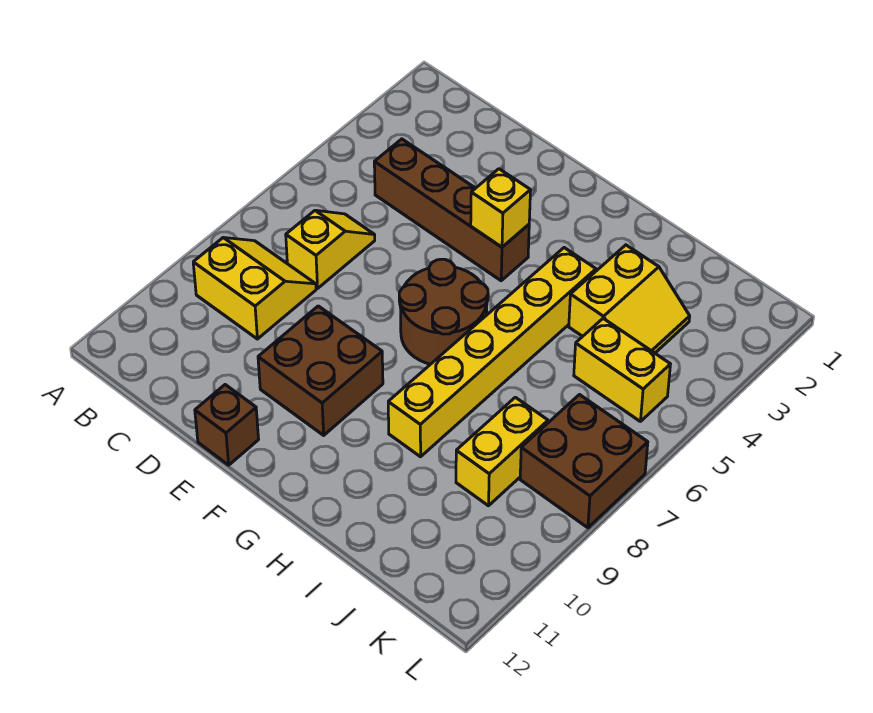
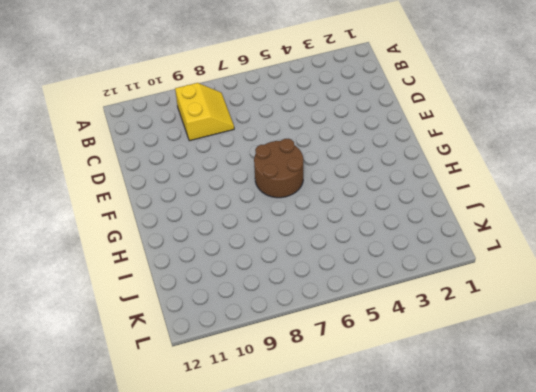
none -> brown brick C4:F4 level 1
none -> yellow slope C6:C7 level 1 top 7
none -> brown brick E9:F10 level 1

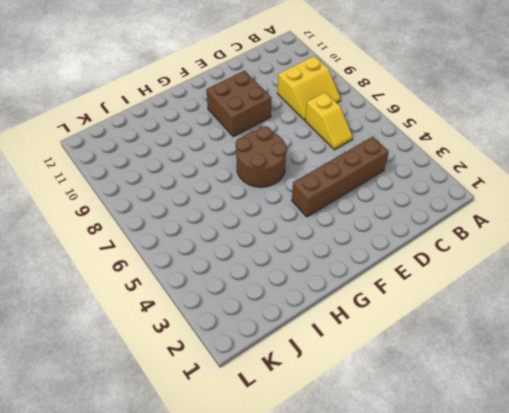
none -> brown brick E12 level 1
none -> yellow brick H4:H9 level 1
none -> yellow slope I3:J4 level 1 top I

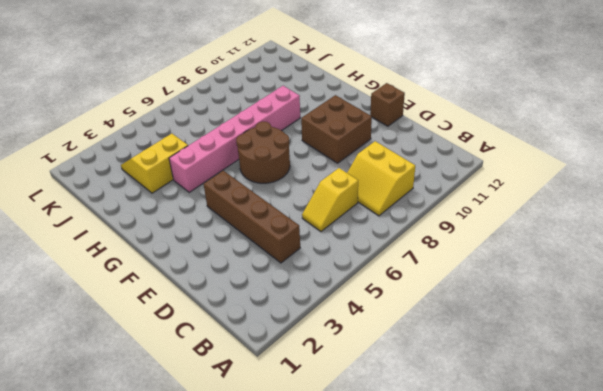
pink brick H4:H9 level 1 -> yellow brick H4:H9 level 1
none -> yellow brick J5:K5 level 1
none -> yellow brick J8:J9 level 1
none -> brown brick K7:L8 level 1

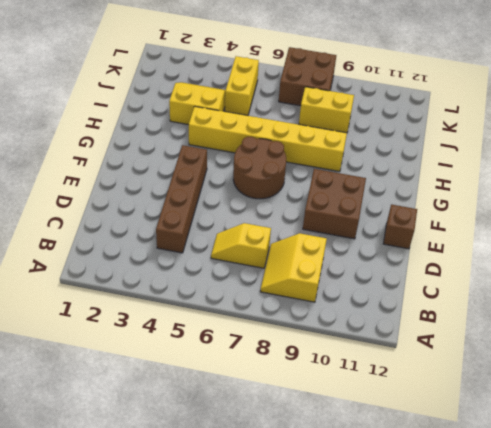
none -> yellow brick F4 level 2

